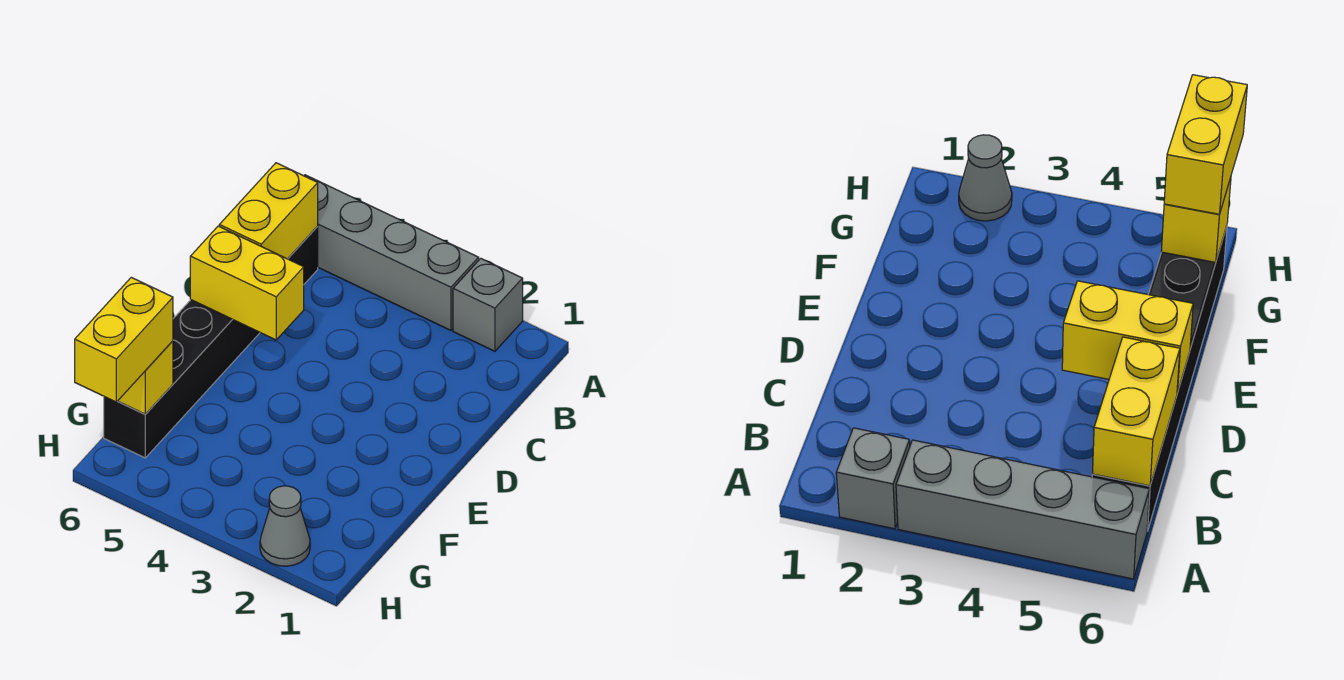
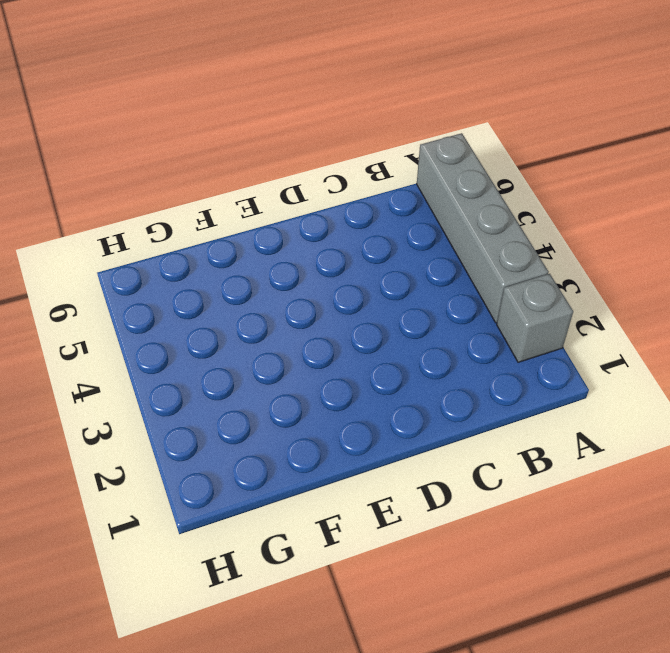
none -> black brick B6:G6 level 1
none -> grey cone H2 level 1

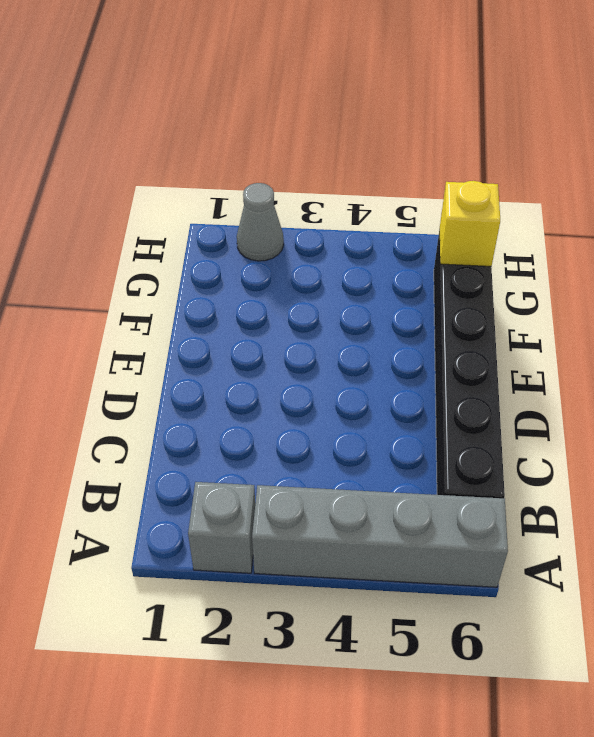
none -> yellow brick B6:C6 level 2
none -> yellow brick D5:D6 level 2

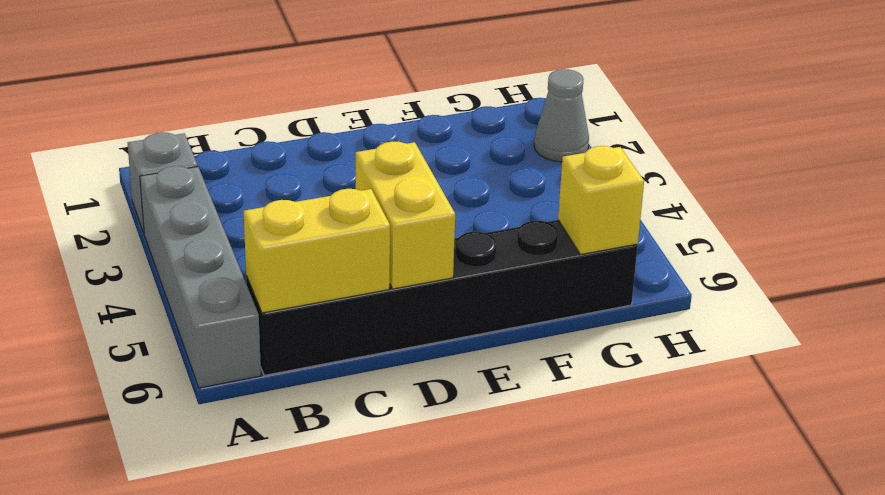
none -> yellow brick G6:H6 level 3

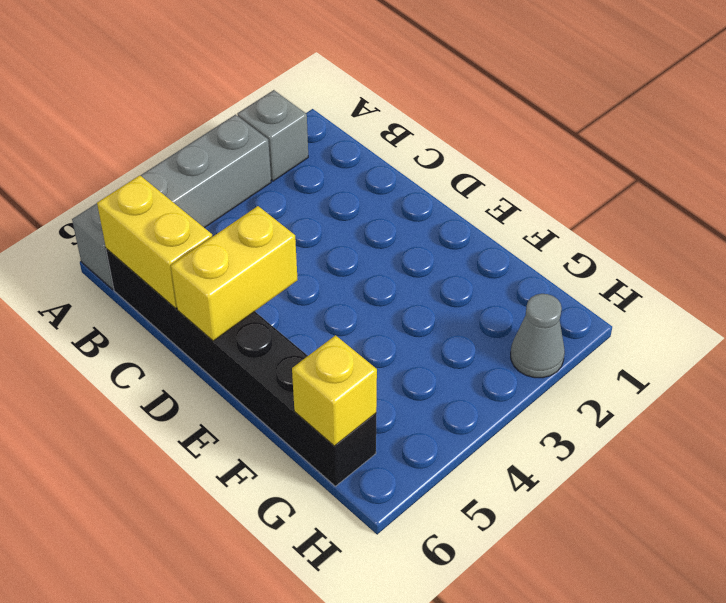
none -> yellow brick G6:H6 level 3

